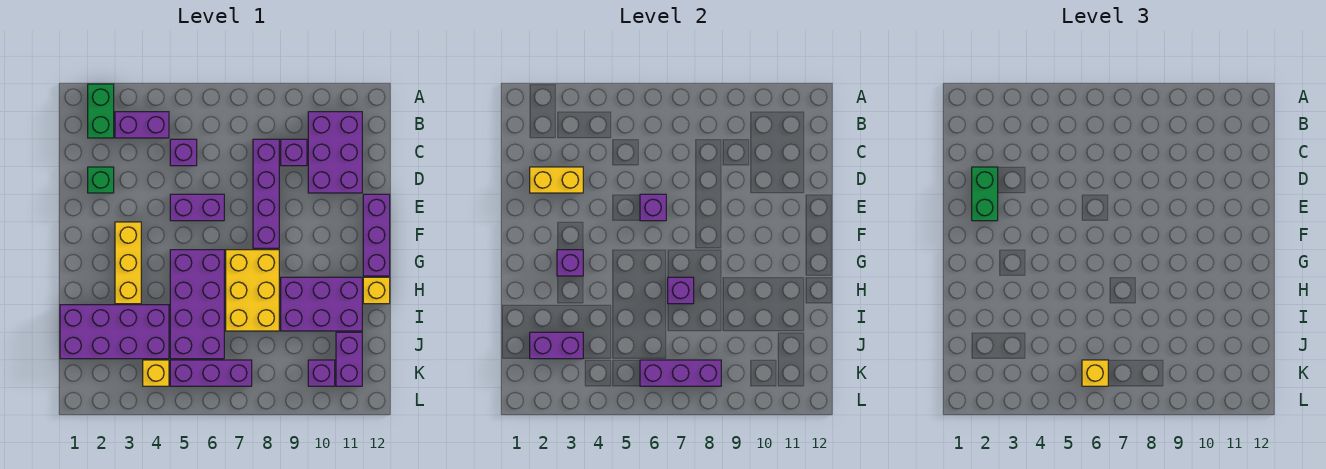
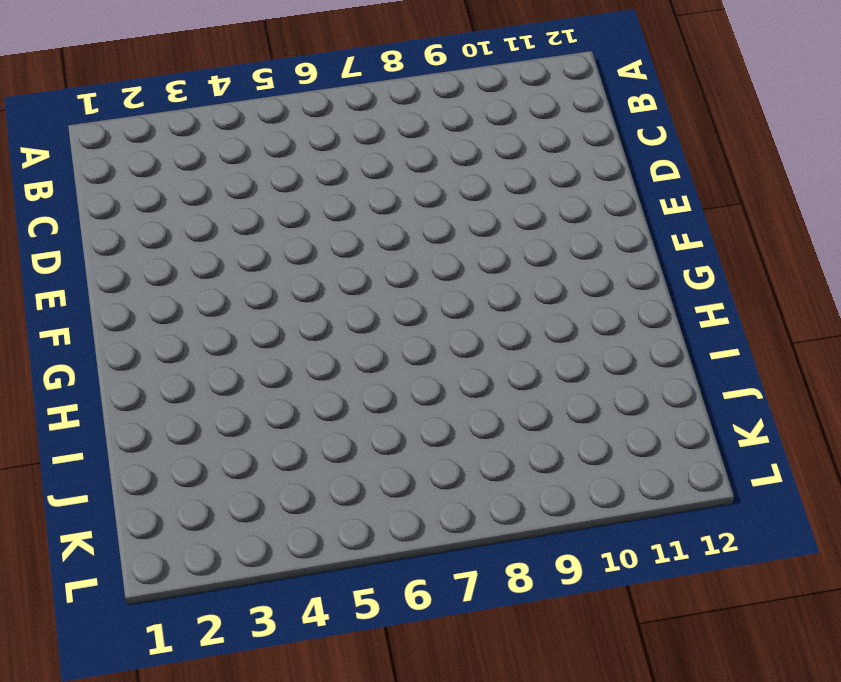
none -> green brick A2:B2 level 1
none -> purple brick B3:B4 level 1
none -> purple brick B10:D11 level 1

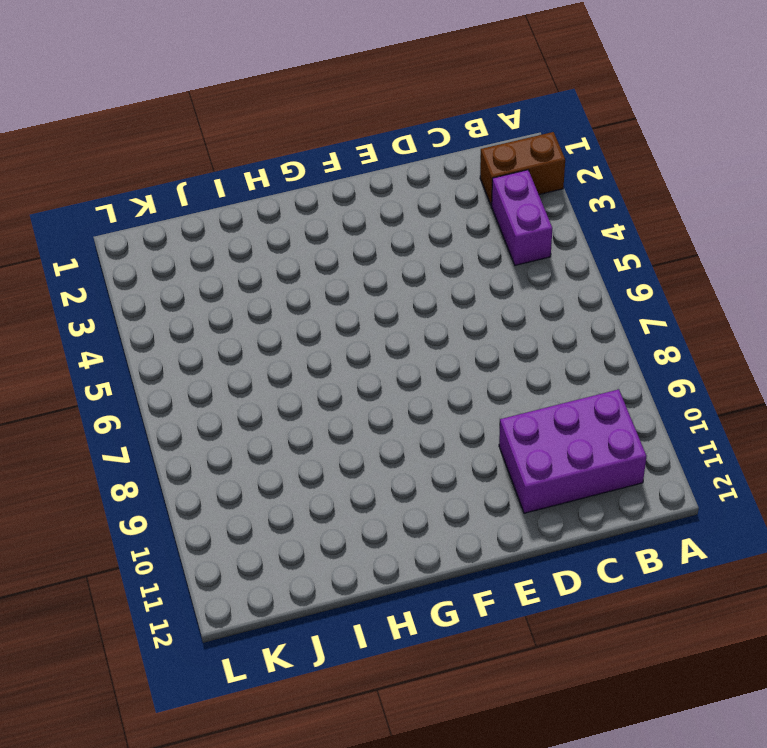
brown brick A2:B2 level 1 -> green brick A2:B2 level 1
none -> purple brick C5 level 1
none -> purple brick C8:F8 level 1
none -> purple brick C9 level 1

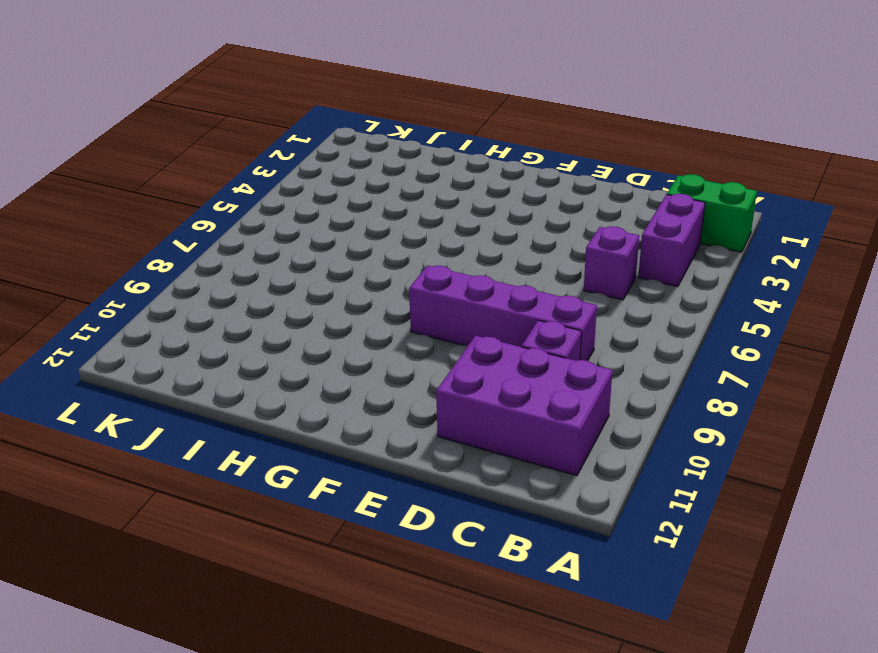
none -> green brick D2 level 1
none -> purple brick E5:E6 level 1
none -> purple brick E12:G12 level 1

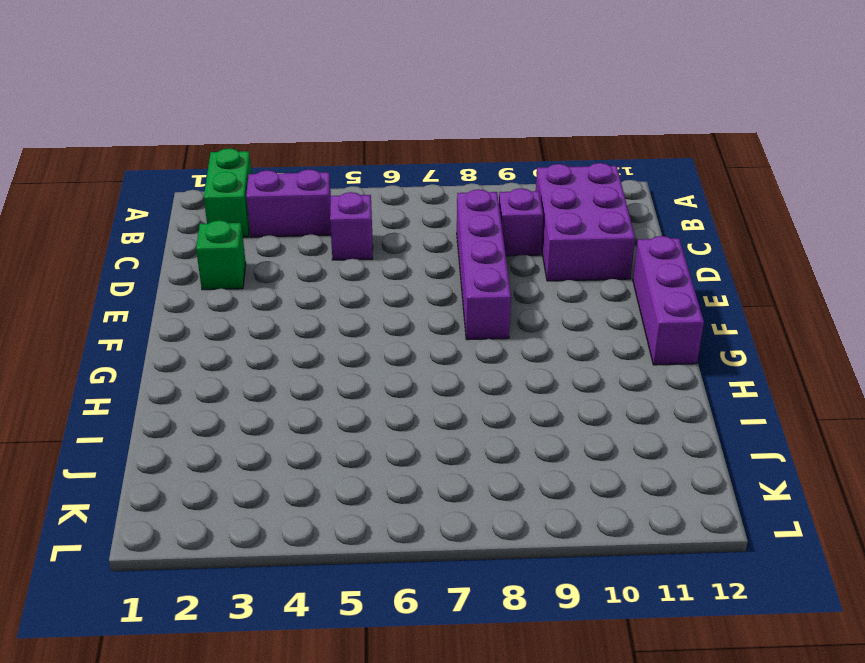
none -> purple brick E5:E6 level 1
none -> yellow brick F3:H3 level 1
none -> purple brick G5:J6 level 1

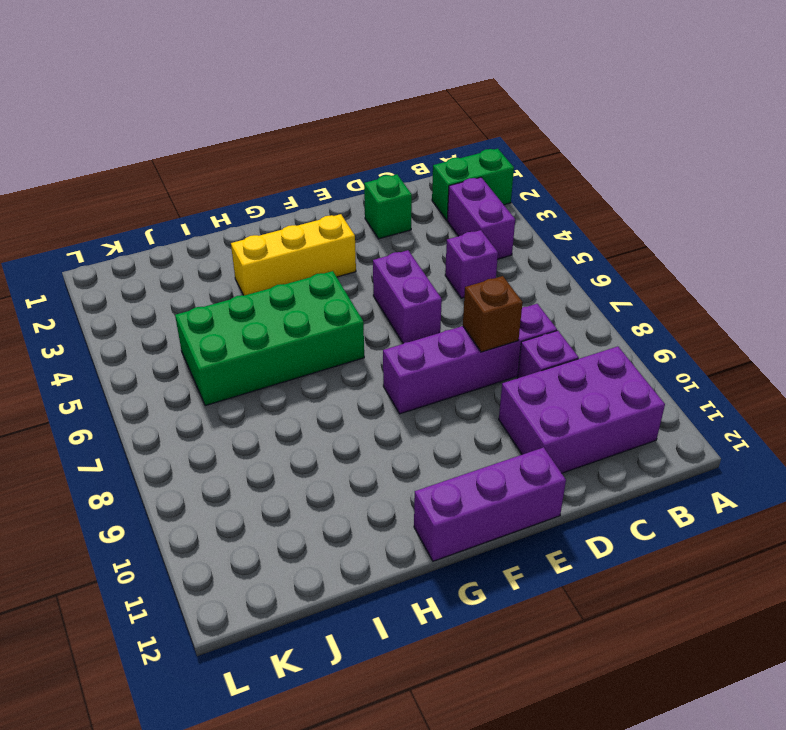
brown brick D8 level 2 -> none
green brick G5:J6 level 1 -> purple brick G5:J6 level 1
none -> yellow brick G7:I8 level 1
none -> purple brick H9:I11 level 1
none -> yellow brick H12 level 1

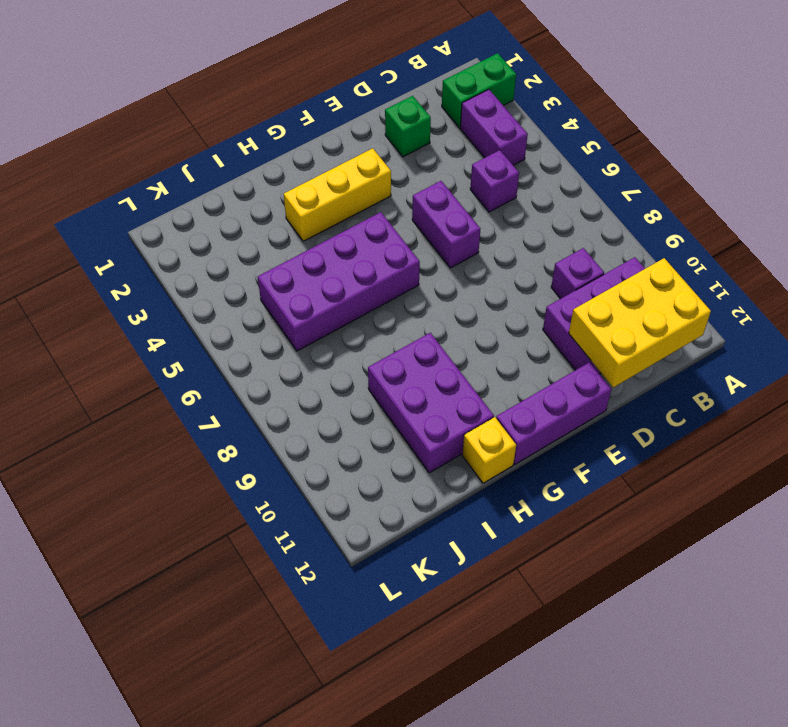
yellow brick B11:D12 level 2 -> yellow brick G7:I8 level 1
none -> purple brick C8:F8 level 1
none -> purple brick I1:J4 level 1
none -> purple brick J11:K11 level 1

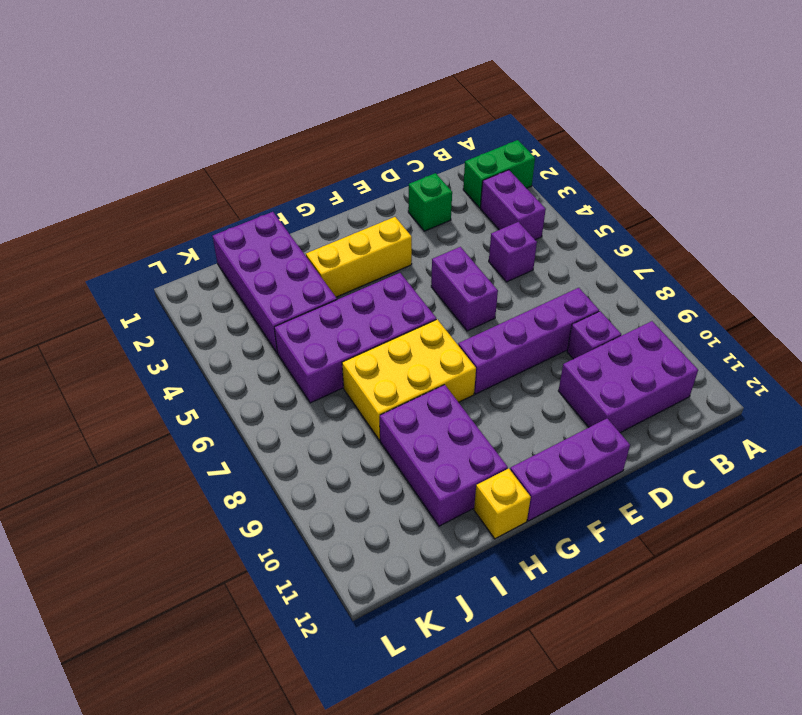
none -> purple brick J11:K11 level 1
none -> yellow brick K4 level 1
none -> purple brick K5:K7 level 1

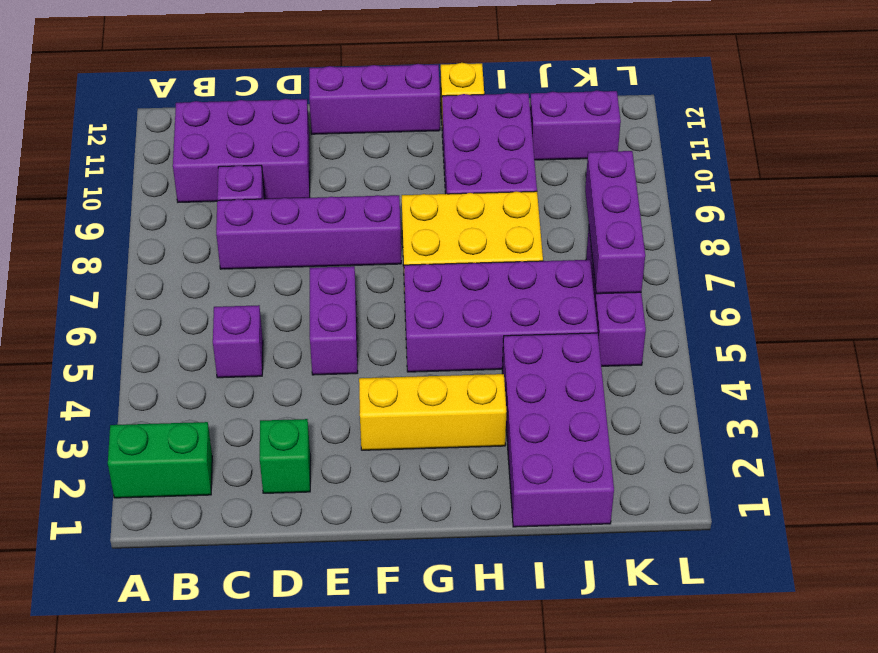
none -> purple brick B3:B4 level 1
none -> yellow brick K4 level 1
none -> purple brick K10 level 1

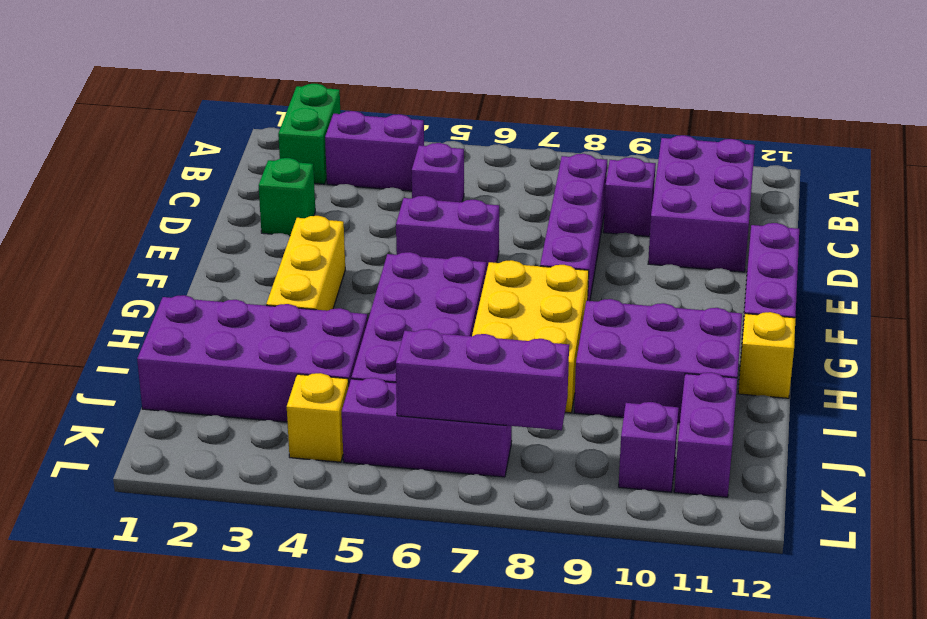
none -> yellow brick D2:D3 level 2
none -> purple brick E6 level 2
none -> purple brick G3 level 2

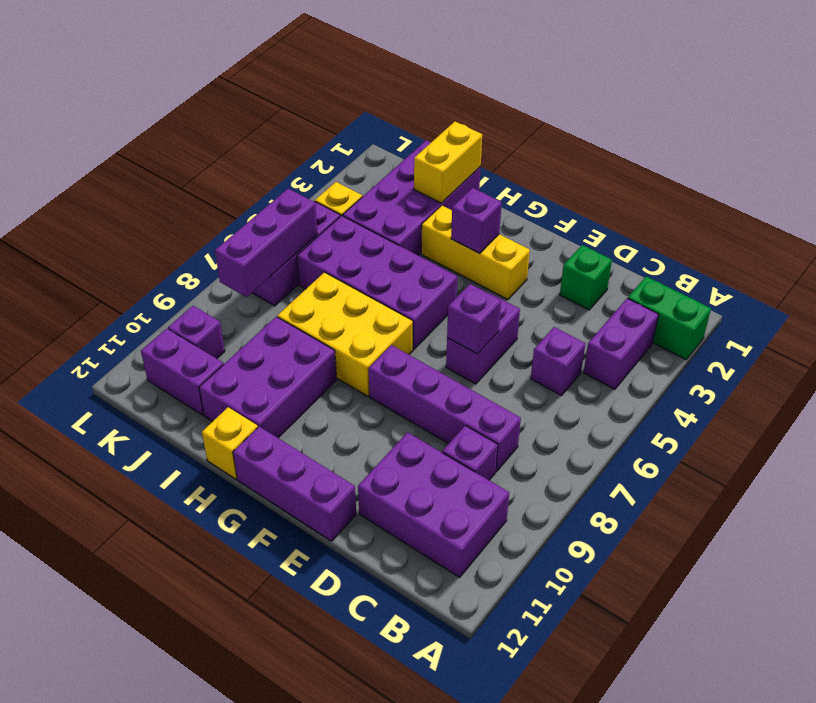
yellow brick I1:I2 level 2 -> yellow brick D2:D3 level 2
none -> purple brick H7 level 2
none -> purple brick J2:J3 level 2
none -> green brick D2:E2 level 3

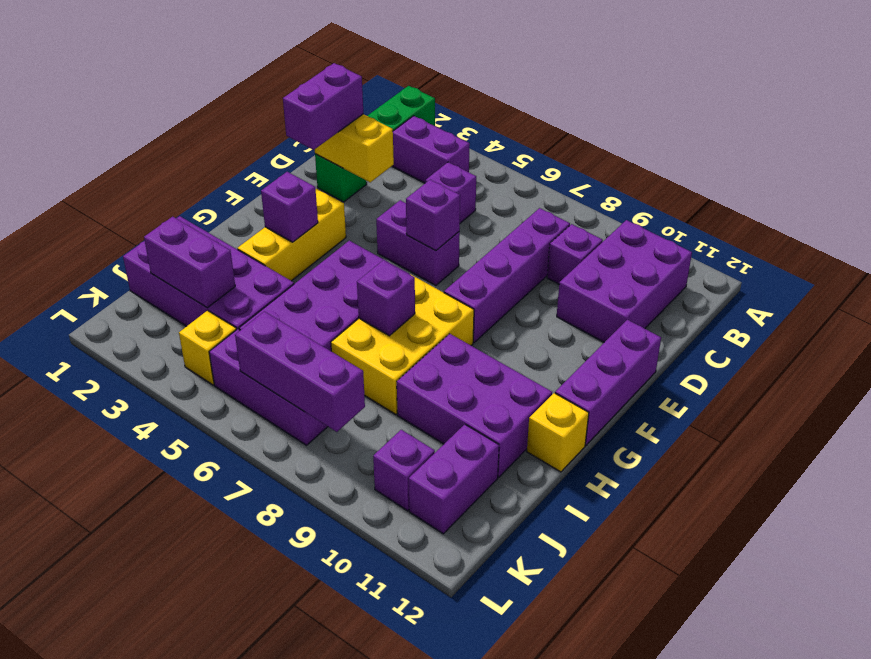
purple brick D2:E2 level 3 -> green brick D2:E2 level 3
none -> yellow brick K6 level 3

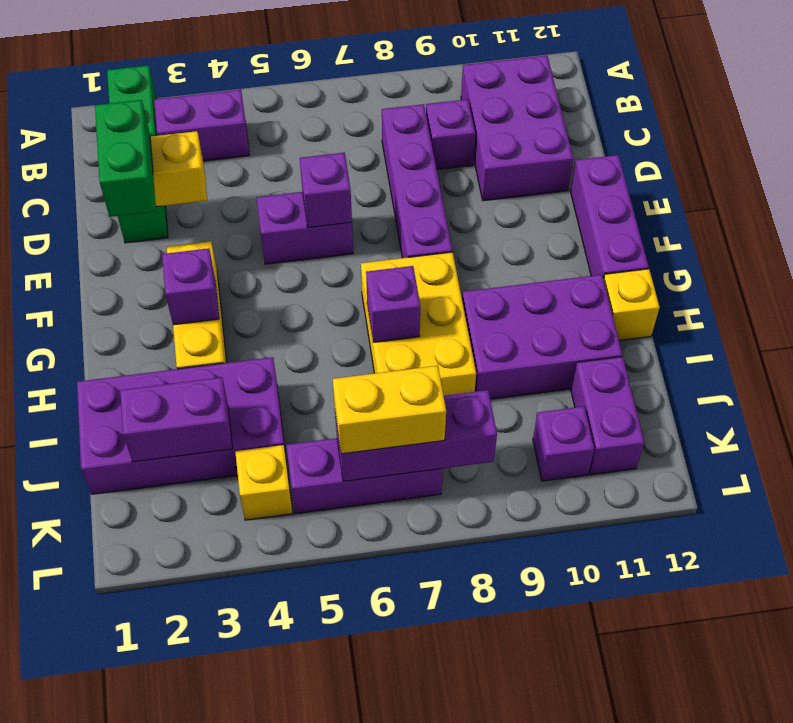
yellow brick K6:K7 level 3 -> yellow brick K6 level 3
none -> purple brick C5 level 1
none -> purple brick G5:J6 level 1

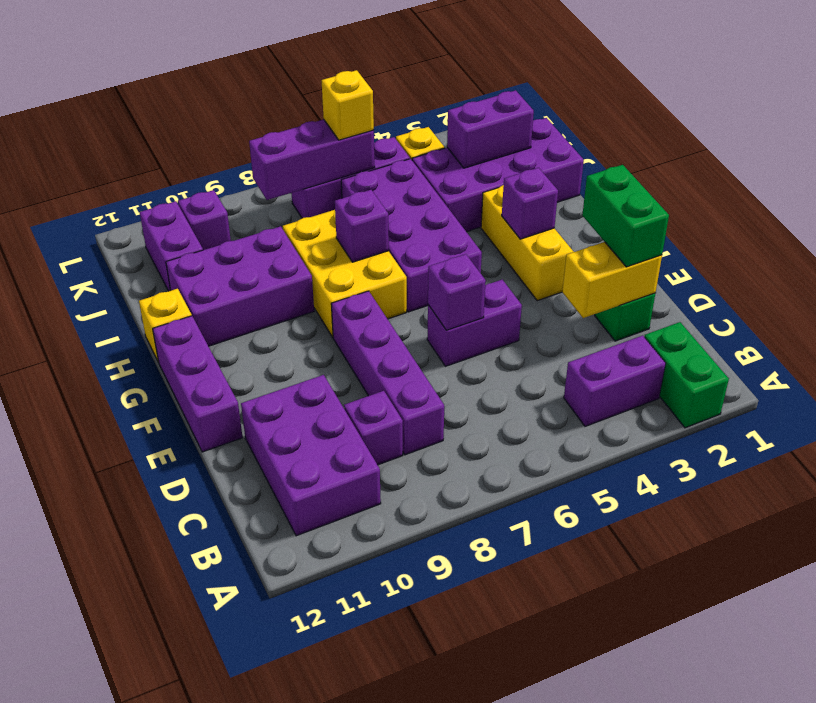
none -> purple brick C5 level 1

